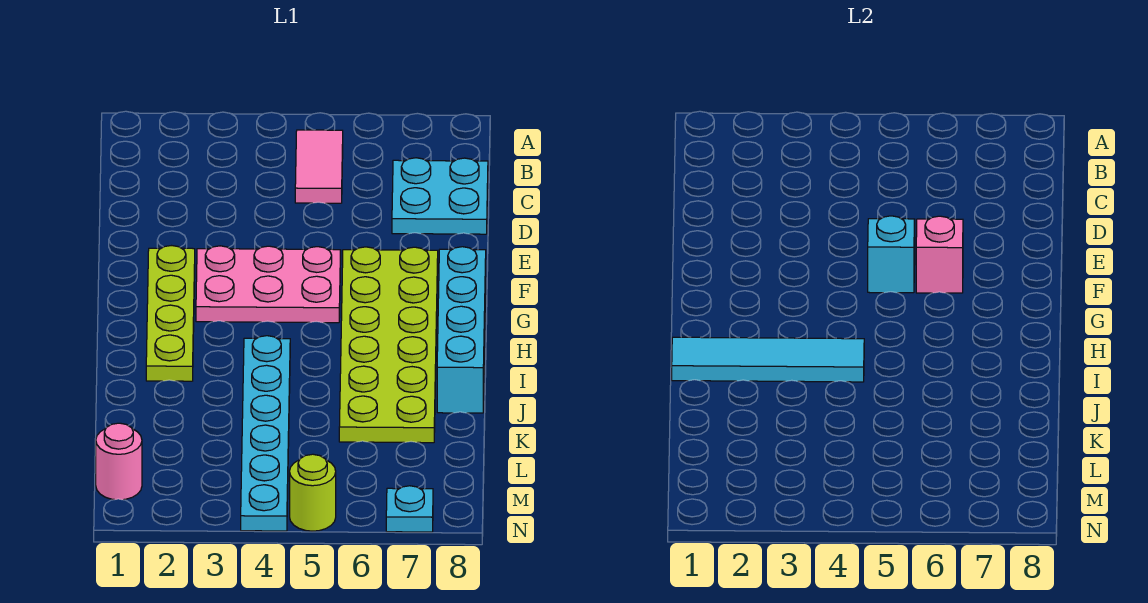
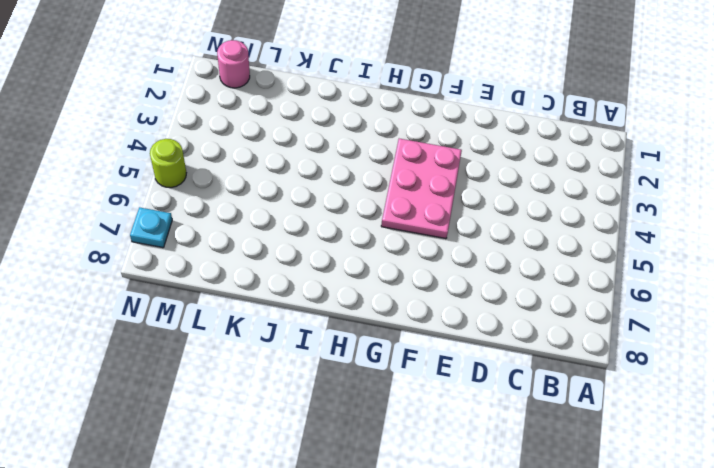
none -> pink tile B5:C5 level 1
none -> cyan plate C7:D8 level 1
none -> lime plate F2:I2 level 1

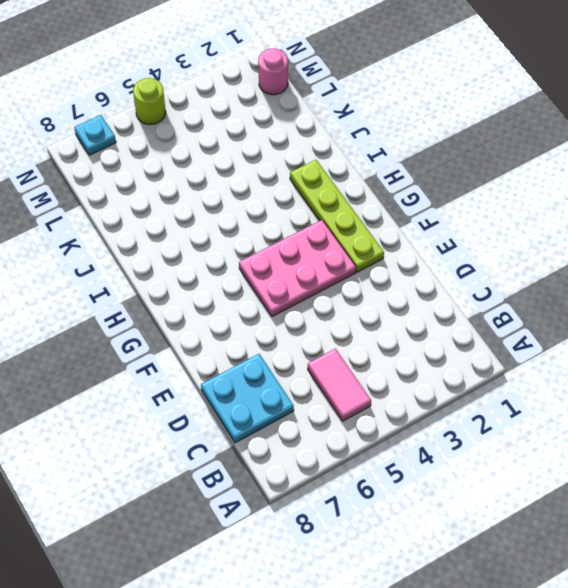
none -> lime plate F6:K7 level 1
none -> cyan brick G8:J8 level 1
none -> cyan plate I4:N4 level 1

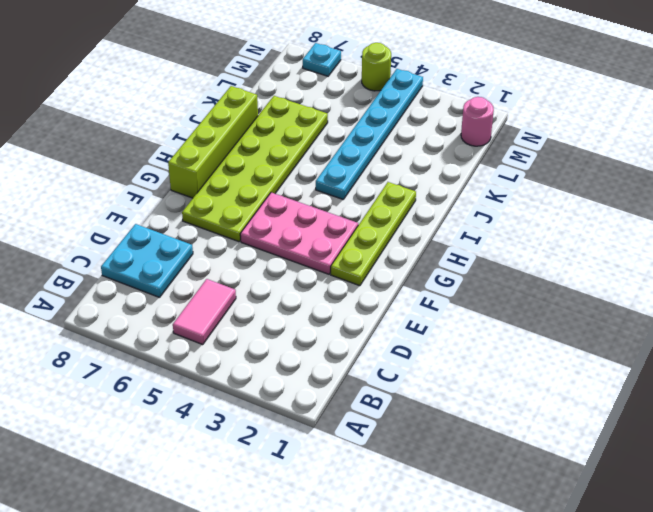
lime brick G8:J8 level 1 -> cyan brick G8:J8 level 1
none -> cyan brick F5 level 2
none -> pink brick F6 level 2
none -> cyan tile I1:I4 level 2

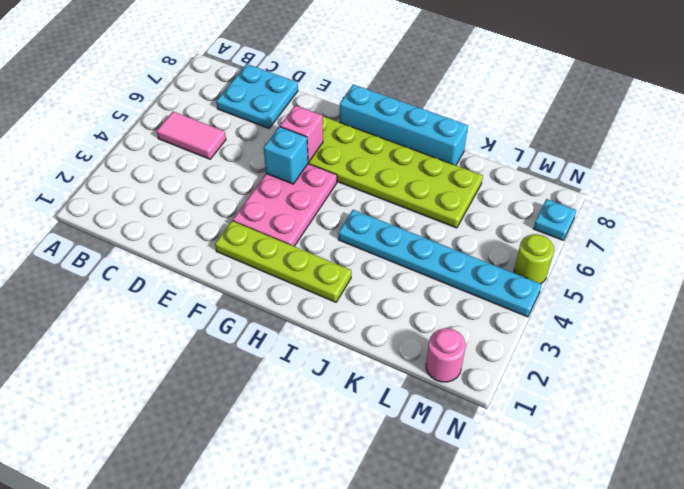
none -> cyan tile I1:I4 level 2

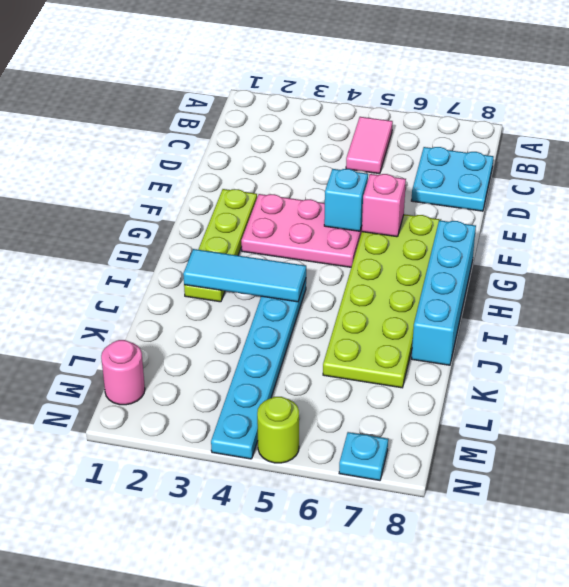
cyan tile I2:I4 level 2 -> cyan tile I1:I4 level 2

